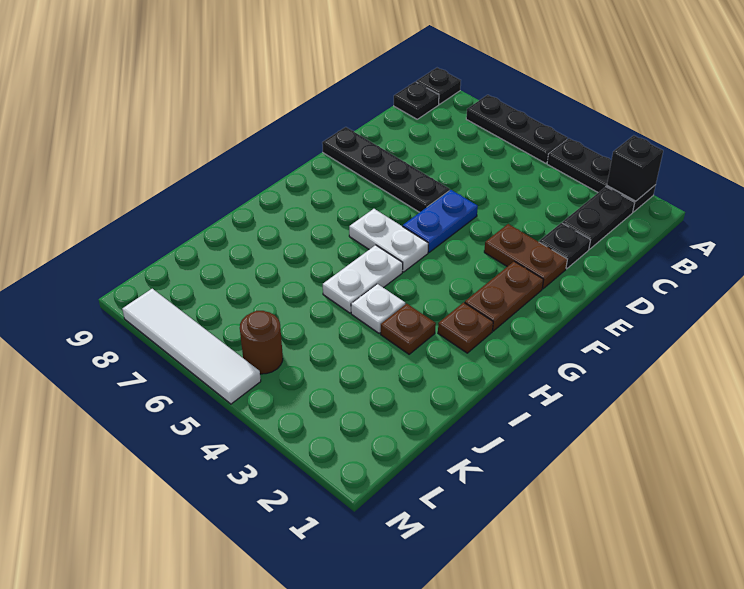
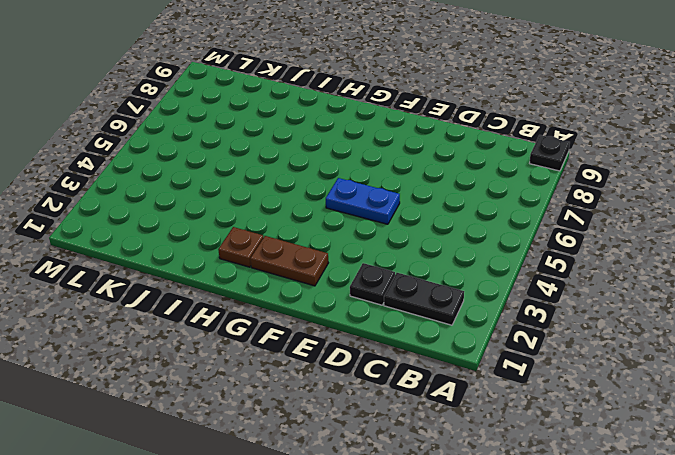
none -> black plate A2:A4 level 1
none -> black plate A5:A7 level 1
none -> black plate B9 level 1

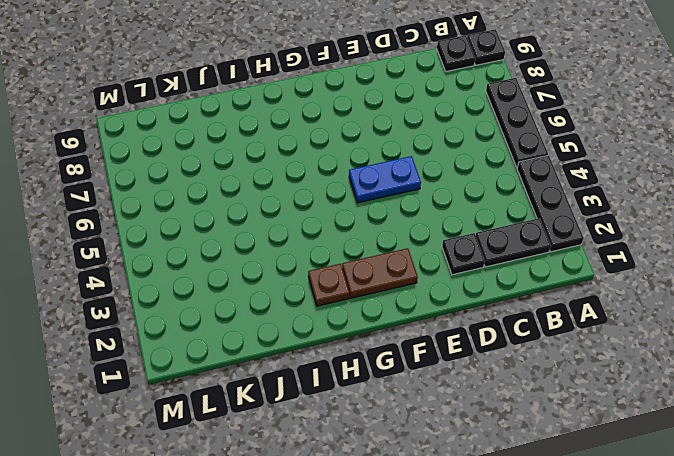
none -> brown plate E2:E3 level 1
none -> black plate E6:E9 level 1
none -> white plate G5:G6 level 1

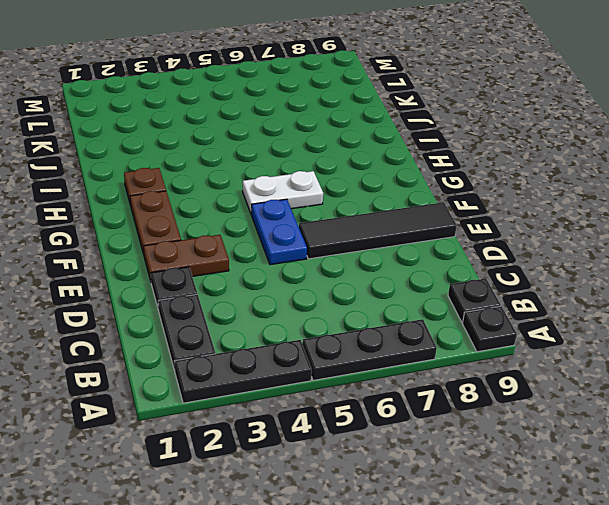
black tile E6:E9 level 1 -> black plate E6:E9 level 1
none -> white plate H5:I5 level 1
none -> brown plate I3 level 1
none -> white plate I4 level 1

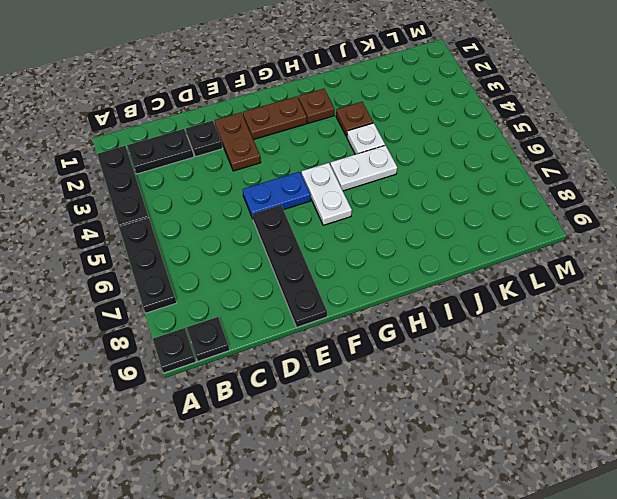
none -> brown round brick L5 level 1
none -> white tile M5:M8 level 1
none -> black brick A2 level 2

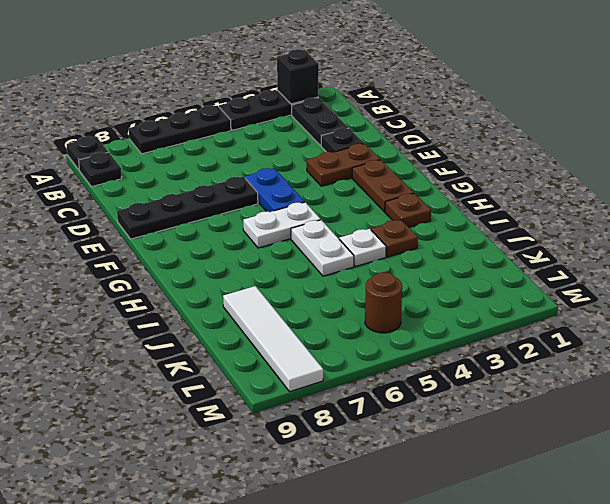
white tile J8:M8 level 1 -> white tile M5:M8 level 1

